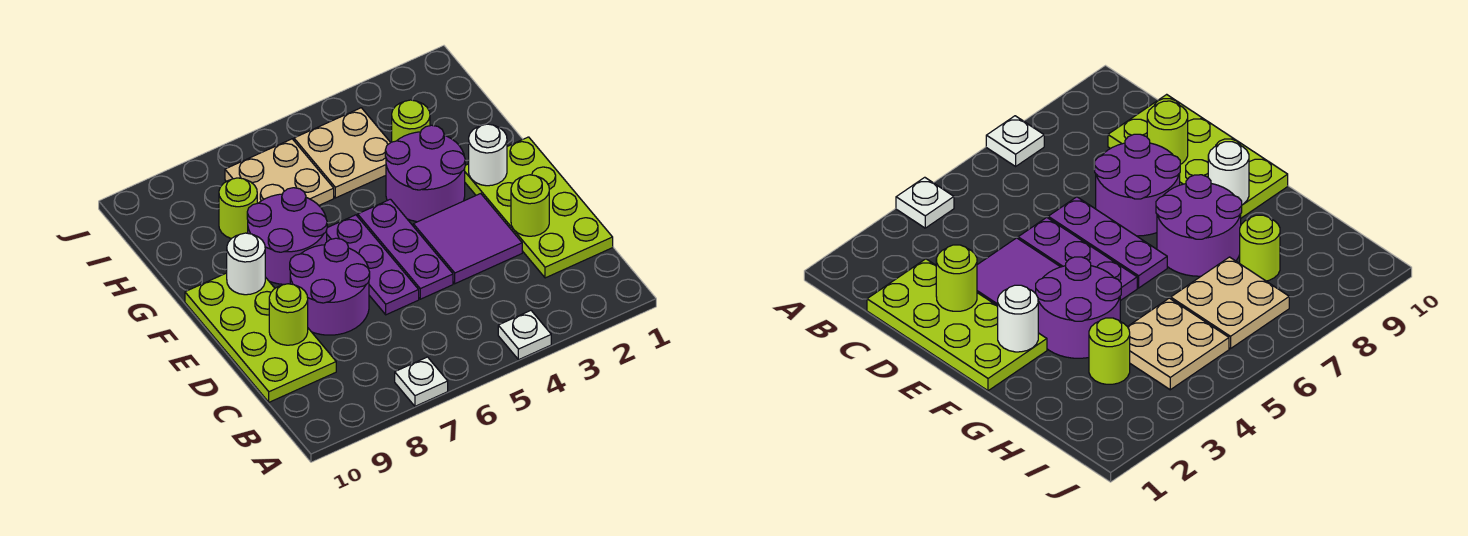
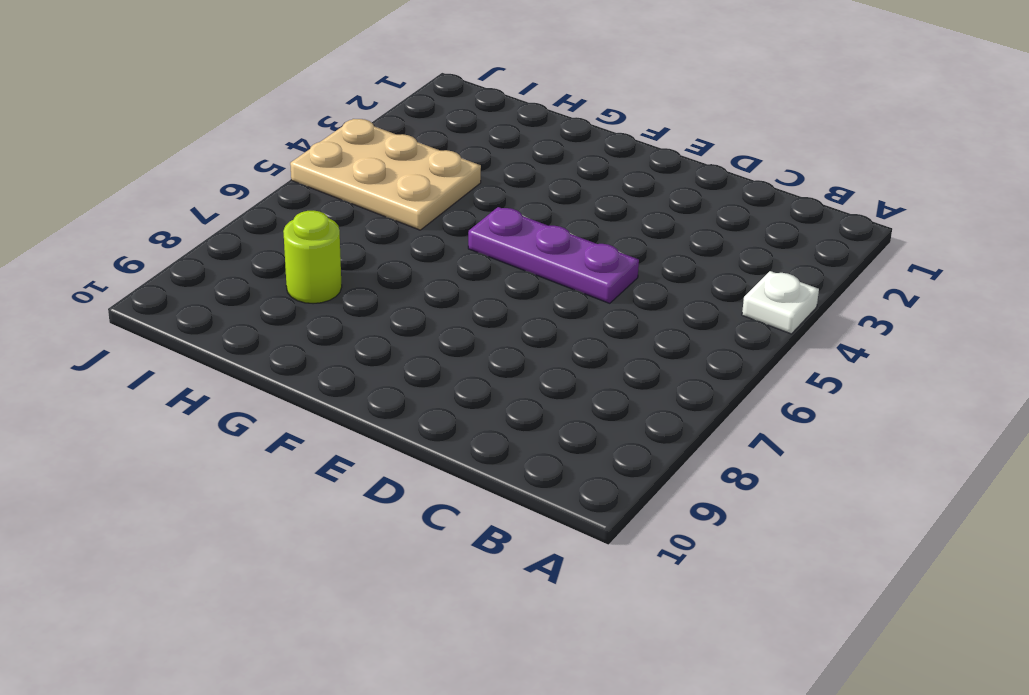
tan plate H4:J5 level 1 -> tan plate H4:I5 level 1
none -> white plate A7 level 1
none -> lime plate C1:F2 level 1
none -> lime plate C9:F10 level 1

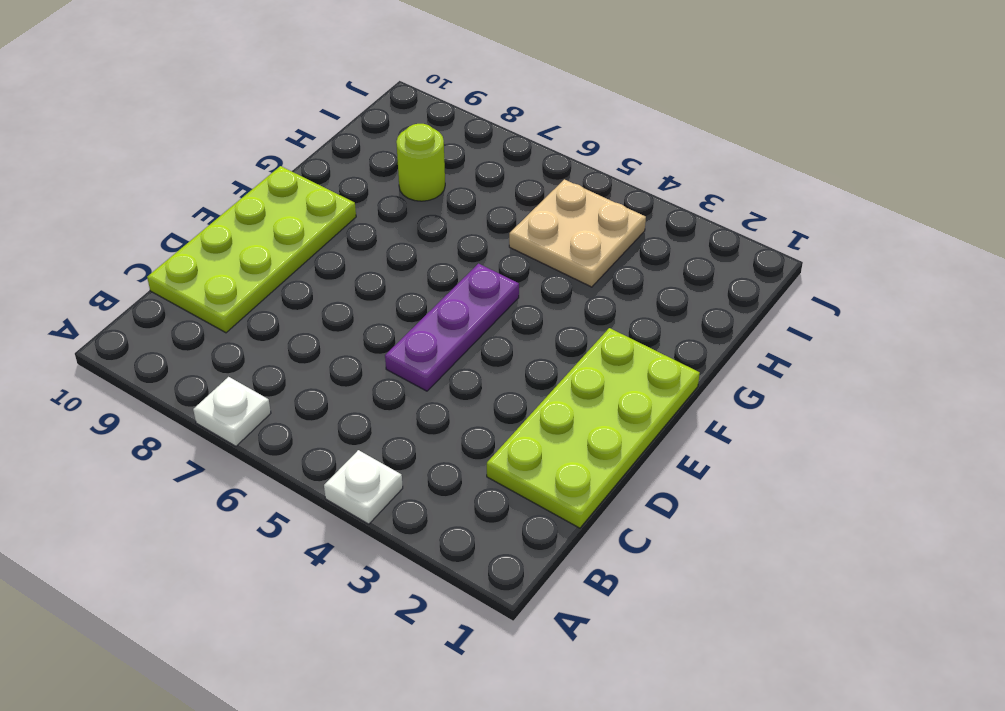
none -> purple tile D3:E4 level 1
none -> purple plate D6:F6 level 1
none -> purple round brick D7:E8 level 1

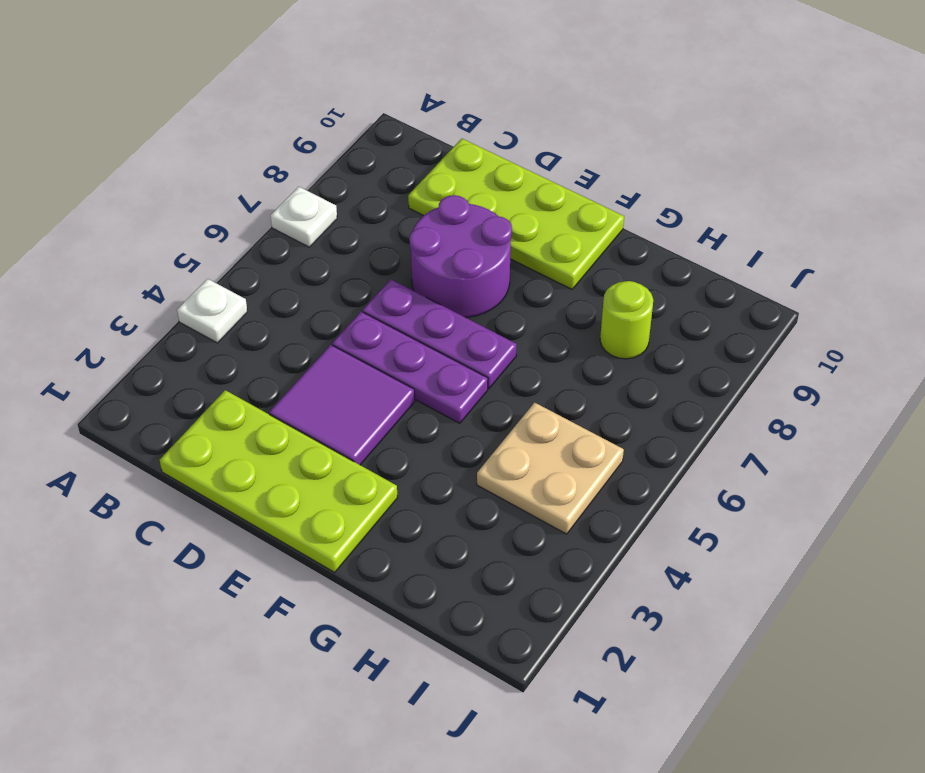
none -> purple round brick F3:G4 level 1
none -> purple round brick F7:G8 level 1
none -> lime round brick H3 level 1

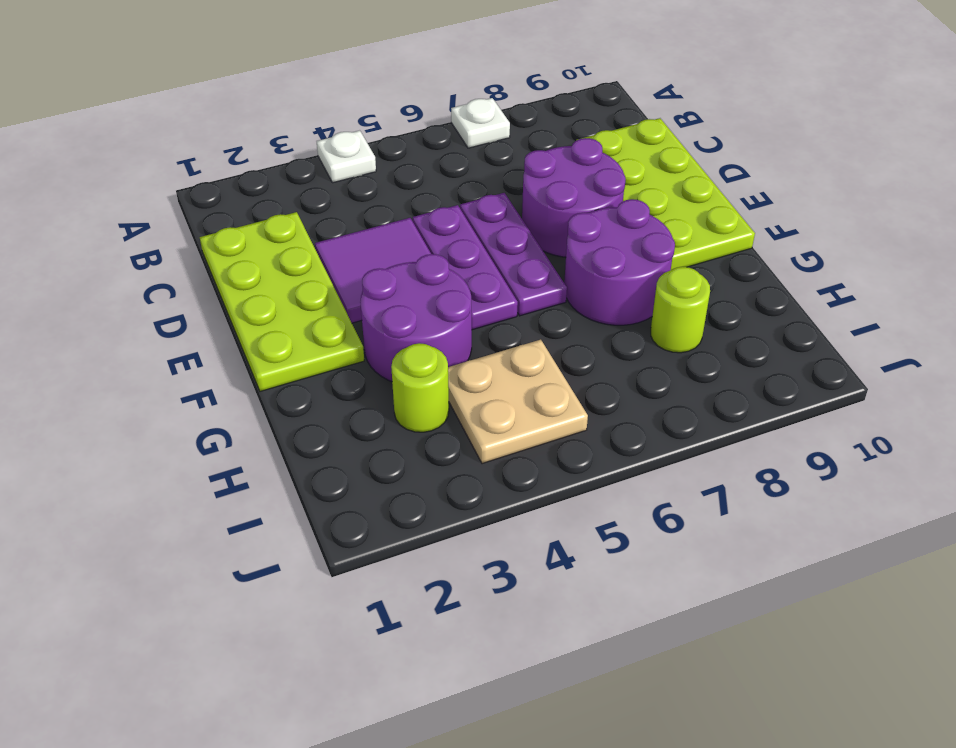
none -> tan plate H6:I7 level 1
none -> lime round brick D2 level 2
none -> lime round brick D9 level 2

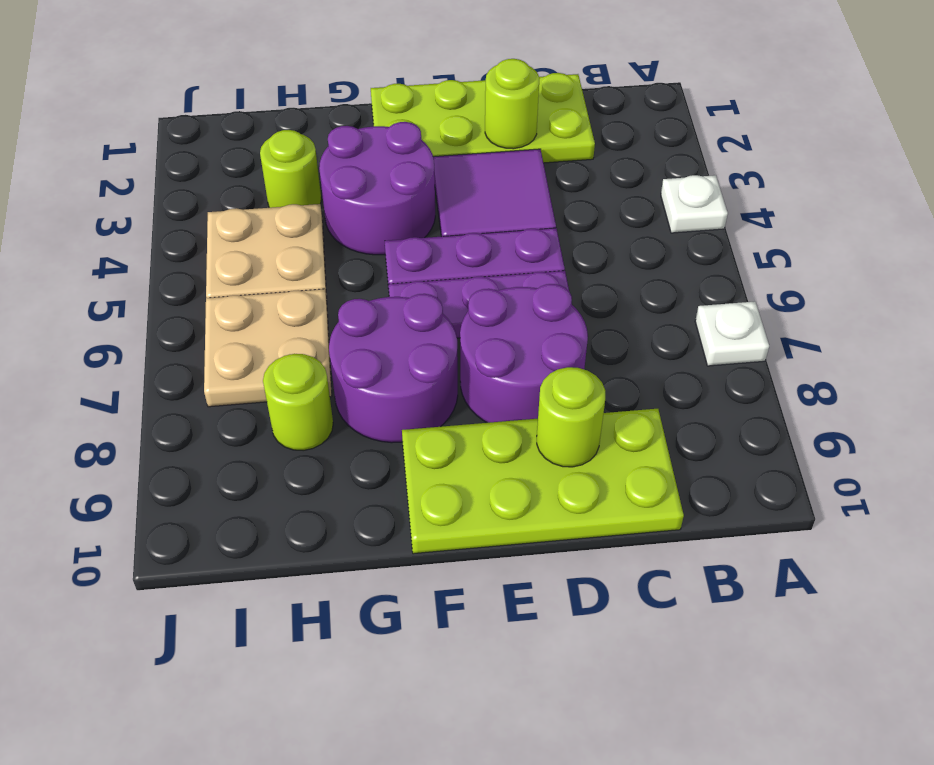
none -> white round brick F2 level 2
none -> white round brick F9 level 2

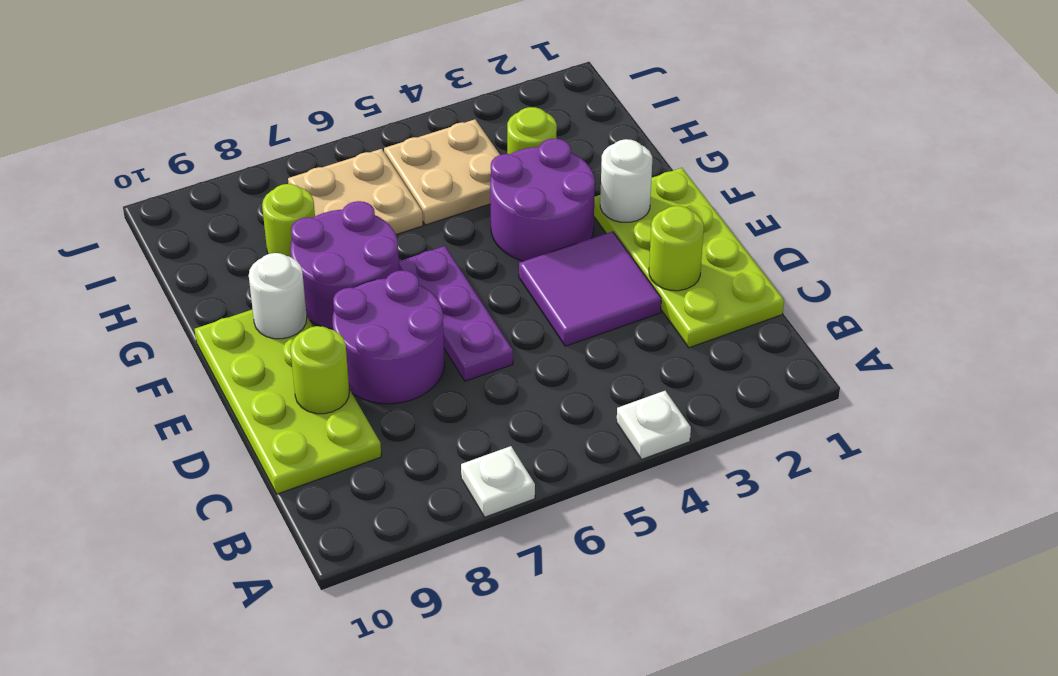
none -> purple plate D5:F5 level 1

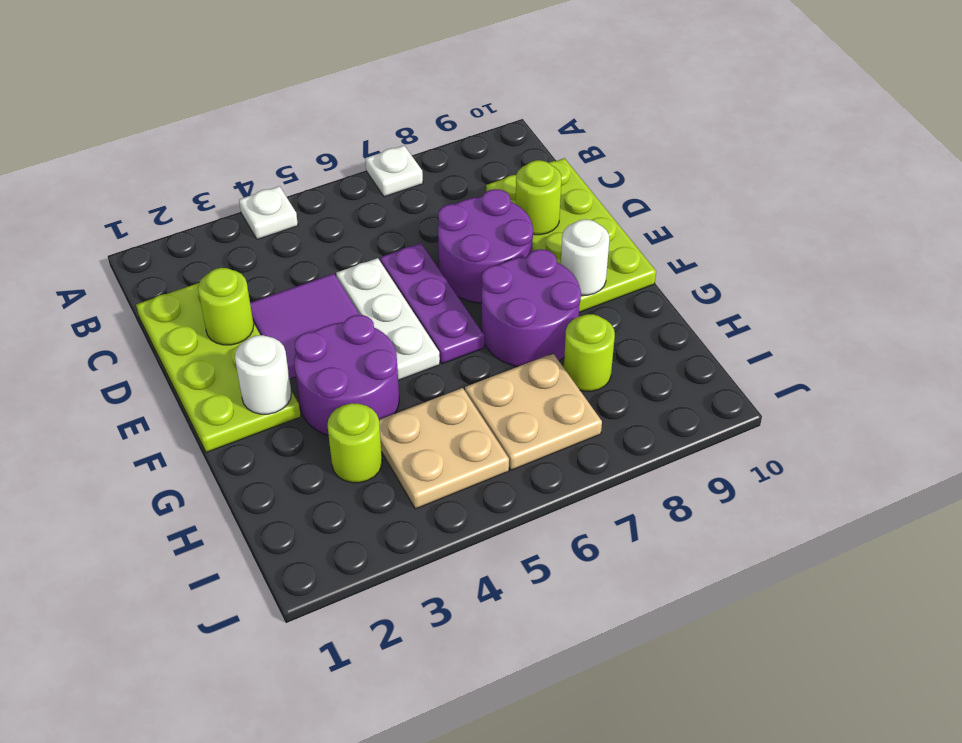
white plate D5:F5 level 1 -> purple plate D5:F5 level 1

